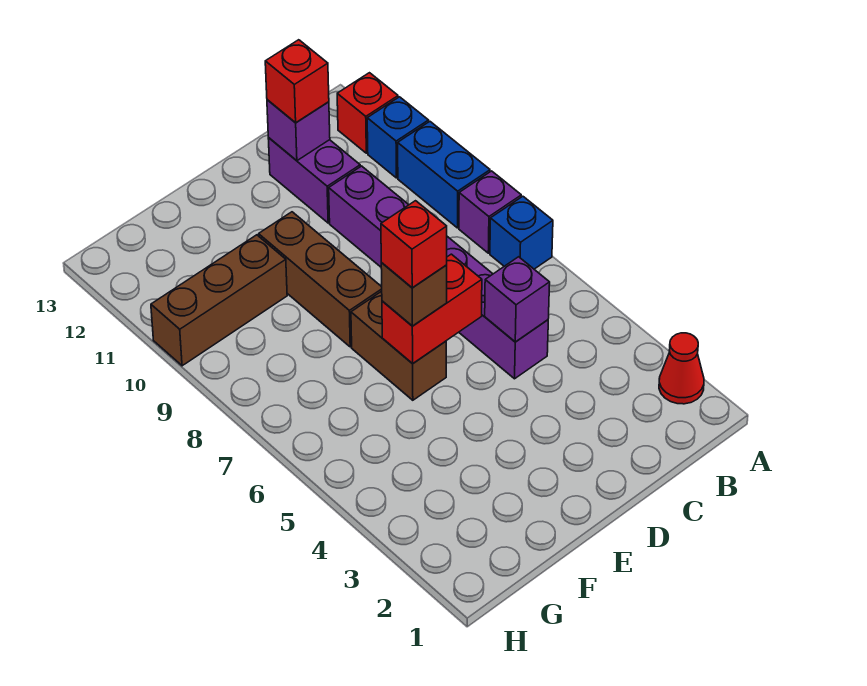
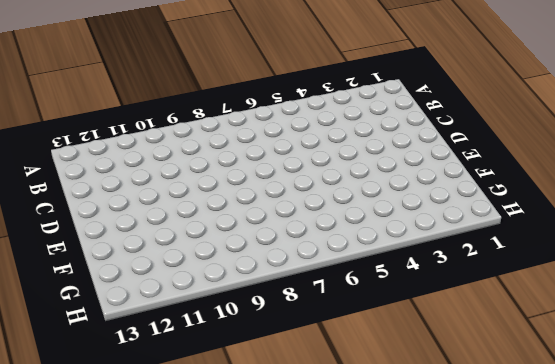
none -> red cone A2 level 1
none -> blue brick A7 level 1
none -> purple brick A8 level 1

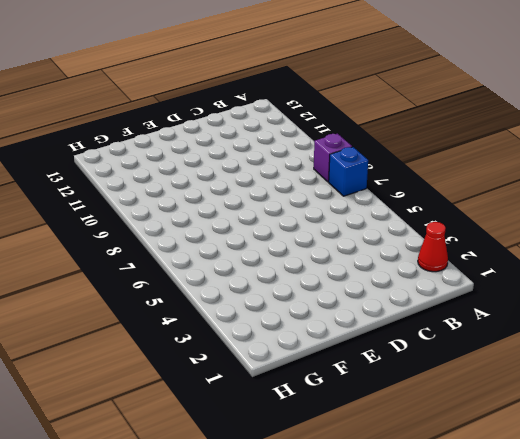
none -> blue brick A9:A10 level 1
none -> blue brick A11 level 1
none -> red brick A12 level 1

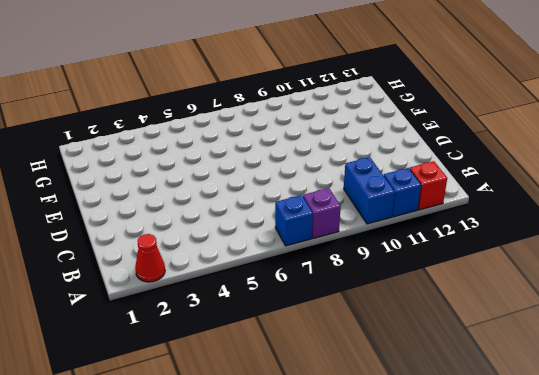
blue brick A10:B10 level 1 -> blue brick A9:A10 level 1
none -> purple brick C5:C10 level 1
none -> purple brick C11:C12 level 1
none -> brown brick E6:E7 level 1

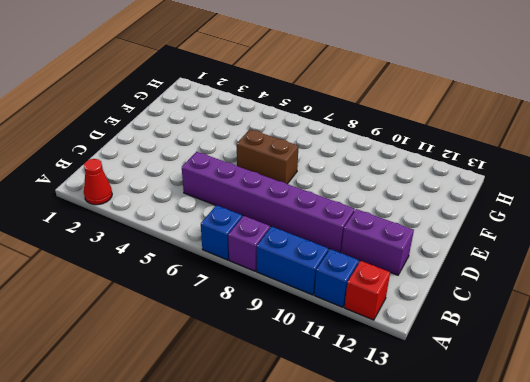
none -> brown brick E8:E10 level 1
none -> brown brick F10:H10 level 1
none -> purple brick C5 level 2

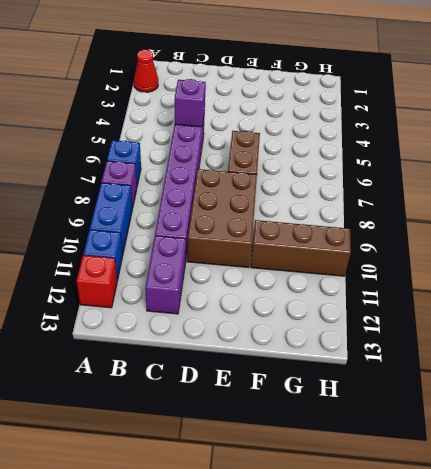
brown brick D8:E10 level 1 -> brown brick E8:E10 level 1
none -> purple brick C12 level 2
none -> red brick D6:E6 level 2
none -> red brick C12 level 3

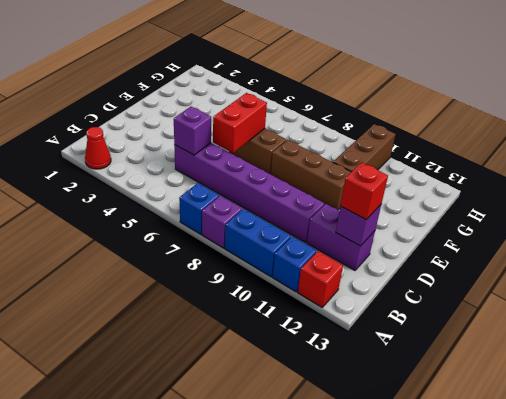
none -> brown brick E6 level 3
none -> red brick E6 level 4

